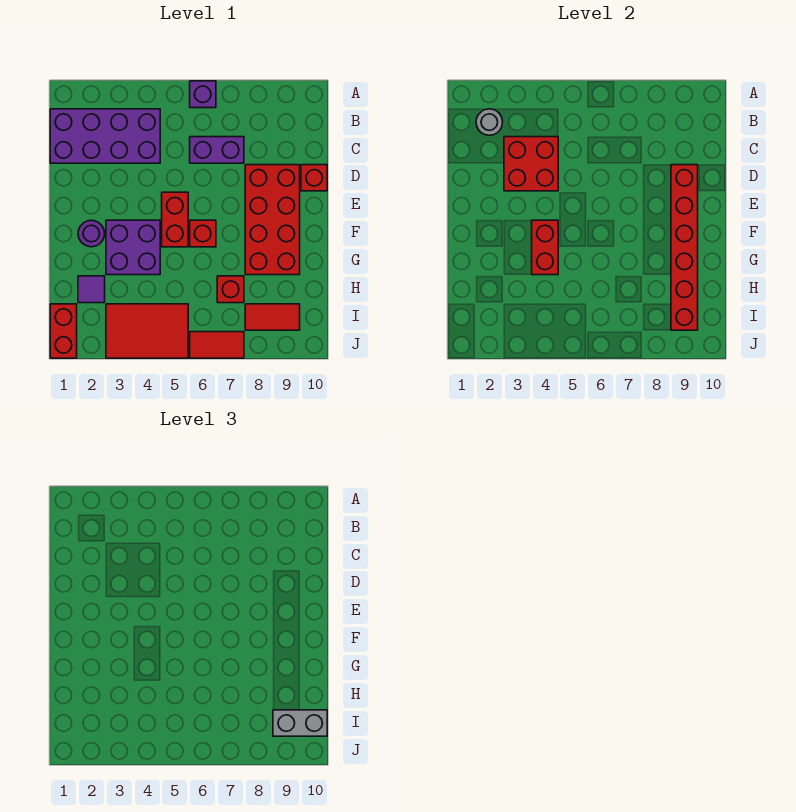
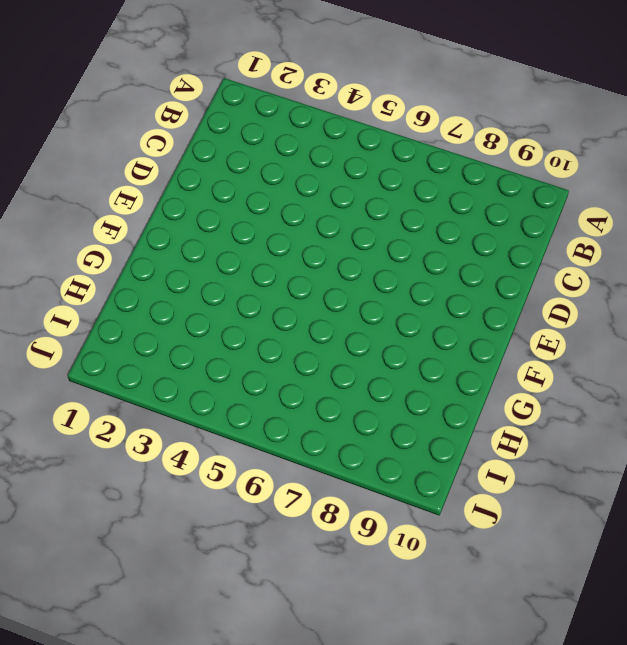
none -> purple brick A6 level 1
none -> purple brick B1:C4 level 1
none -> purple brick C6:C7 level 1

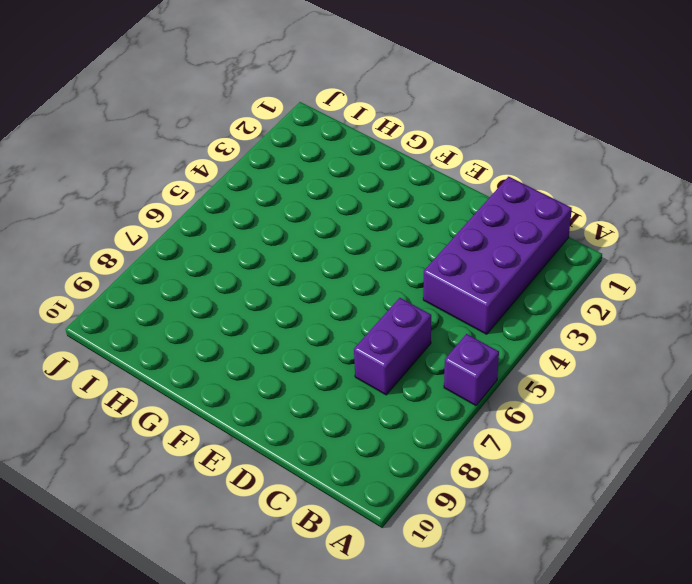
none -> red brick D8:G9 level 1
none -> red brick D10 level 1
none -> red brick E5:F5 level 1

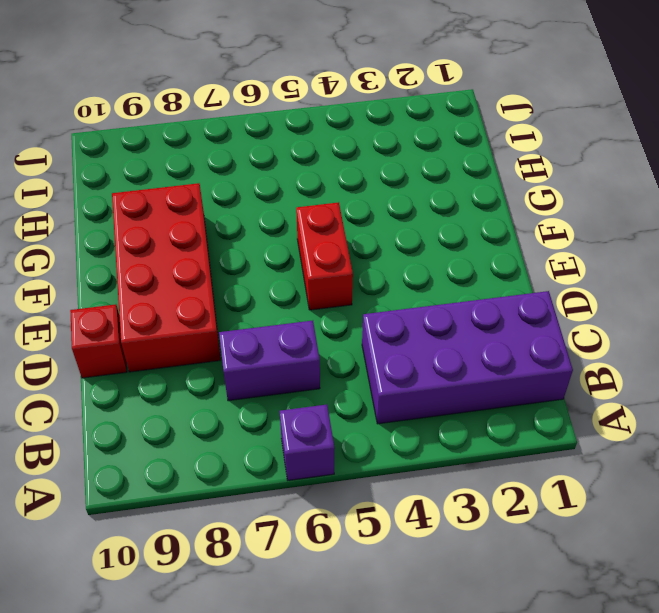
none -> purple round brick F2 level 1
none -> purple brick F3:G4 level 1
none -> red brick F6 level 1

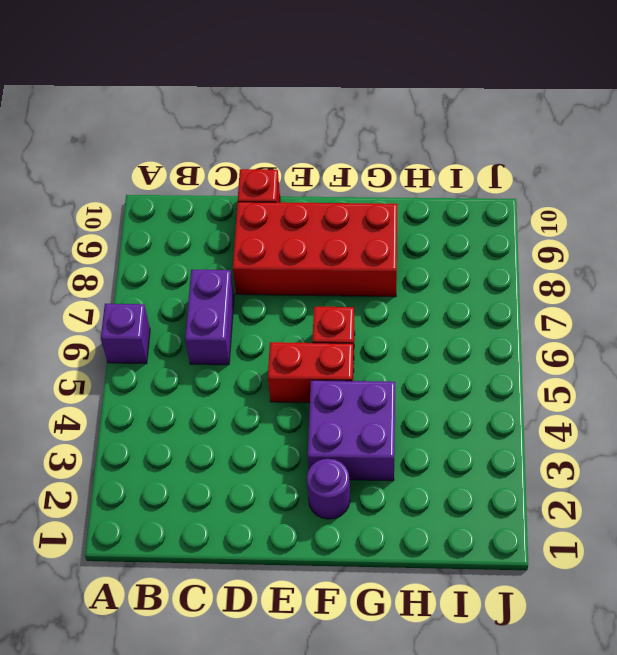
none -> purple brick B1:C4 level 1
none -> purple tile H2 level 1
none -> red brick H7 level 1

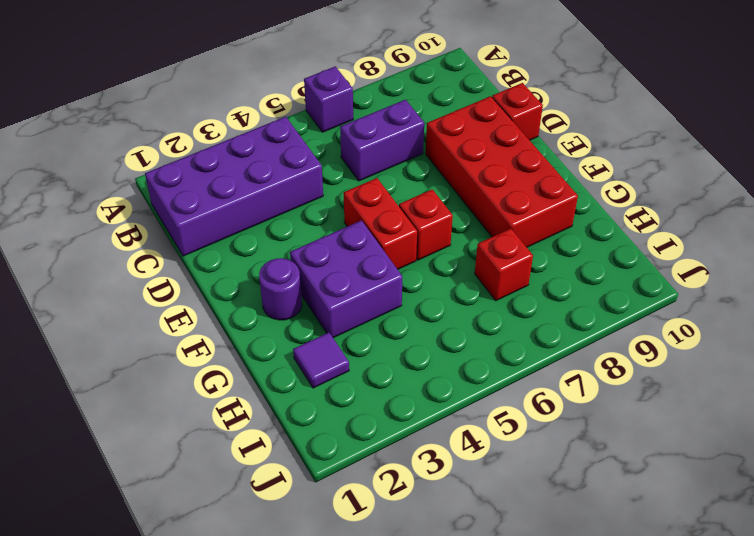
none -> red brick I1:J1 level 1
none -> red tile I3:J5 level 1
none -> red tile I8:I9 level 1

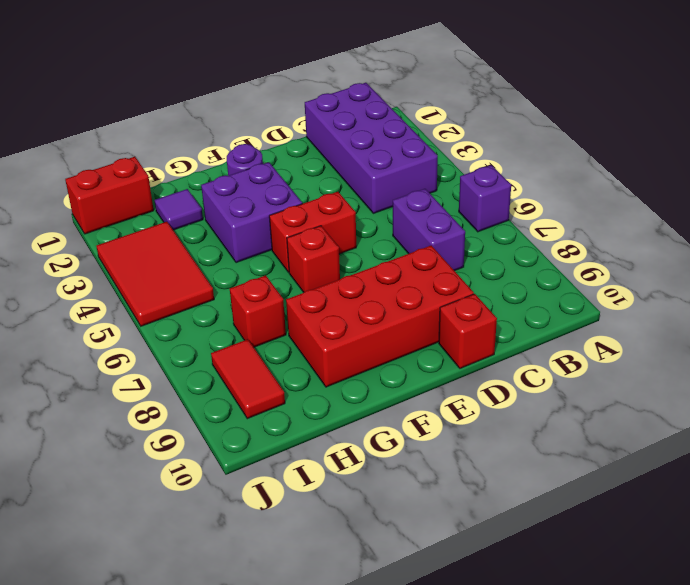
none -> red tile J6:J7 level 1
none -> grey round brick B2 level 2
none -> red brick C3:D4 level 2

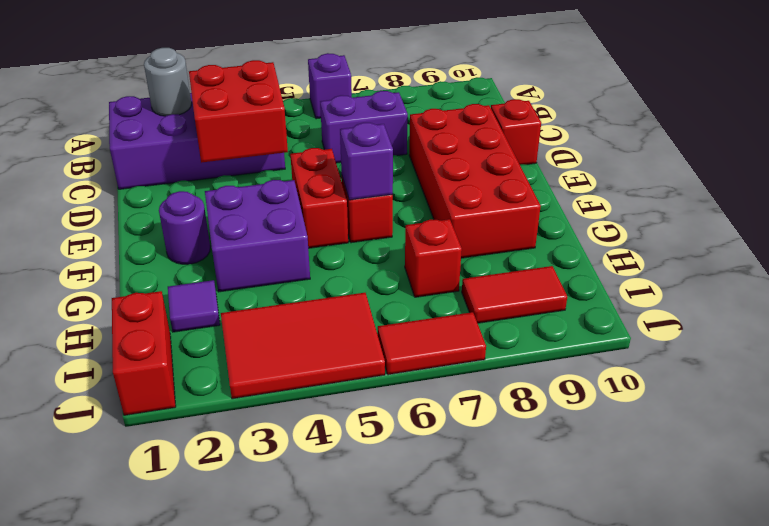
purple brick F6 level 2 -> none
none -> red brick D9:I9 level 2
none -> red brick F4:G4 level 2
none -> grey brick I9:I10 level 3

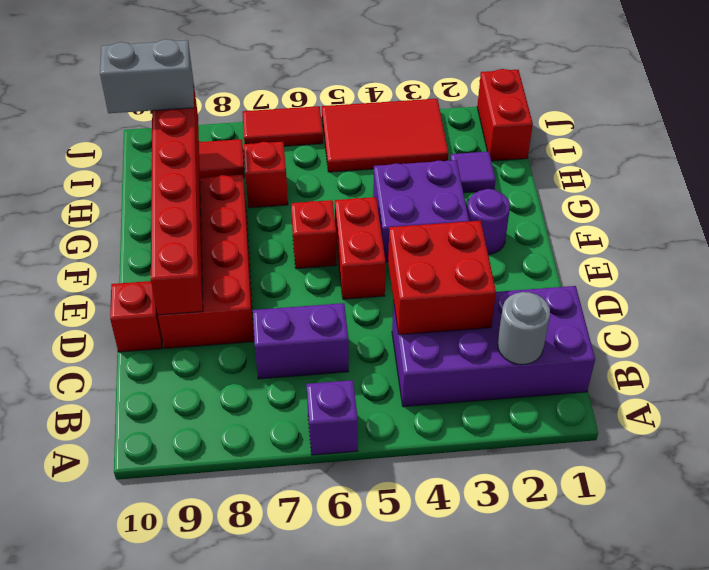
none -> red brick F4:G4 level 2

